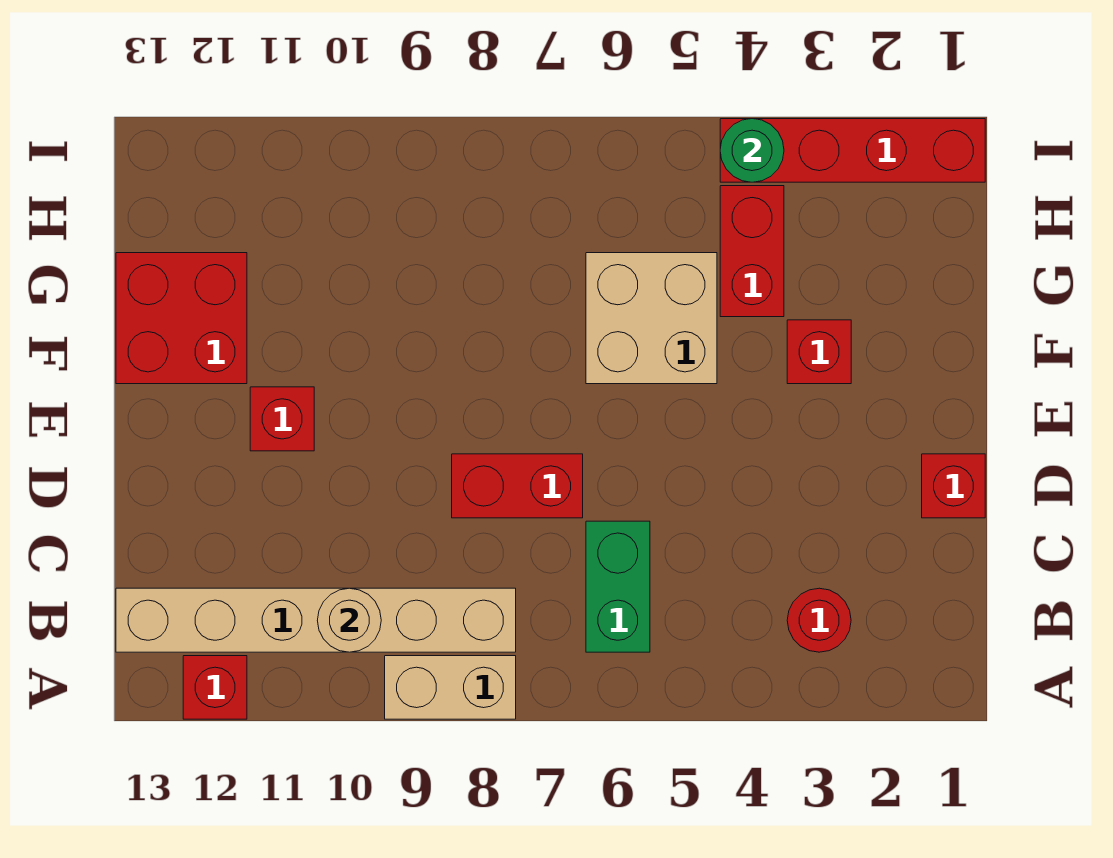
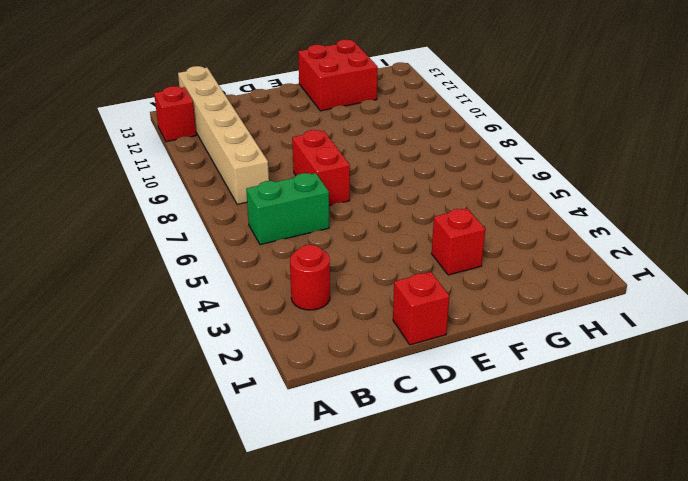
none -> tan brick A8:A9 level 1
none -> red brick E11 level 1
none -> tan brick F5:G6 level 1

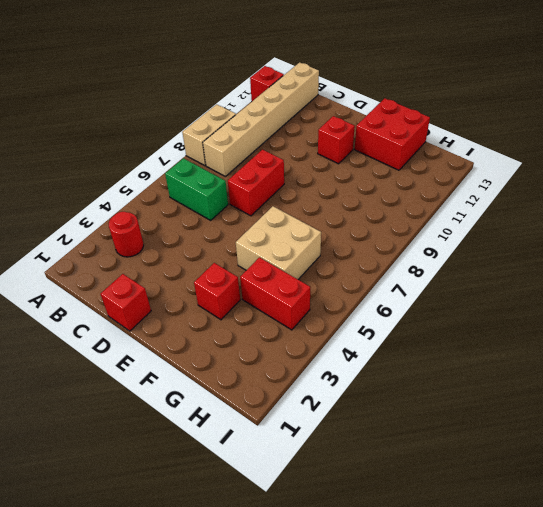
none -> red brick I1:I4 level 1
none -> tan round brick B10 level 2
none -> green round brick I4 level 2

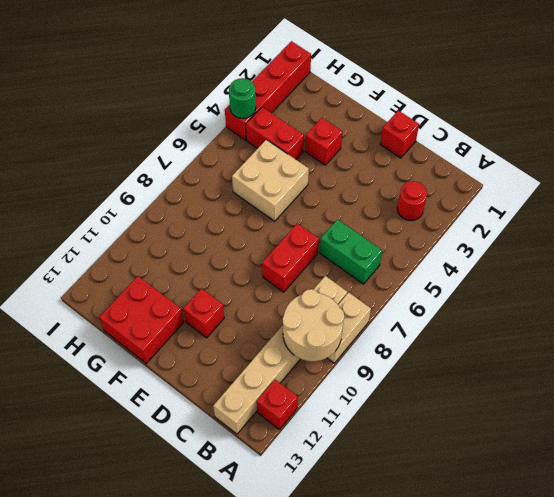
tan round brick A9:B10 level 2 -> tan round brick B10 level 2

